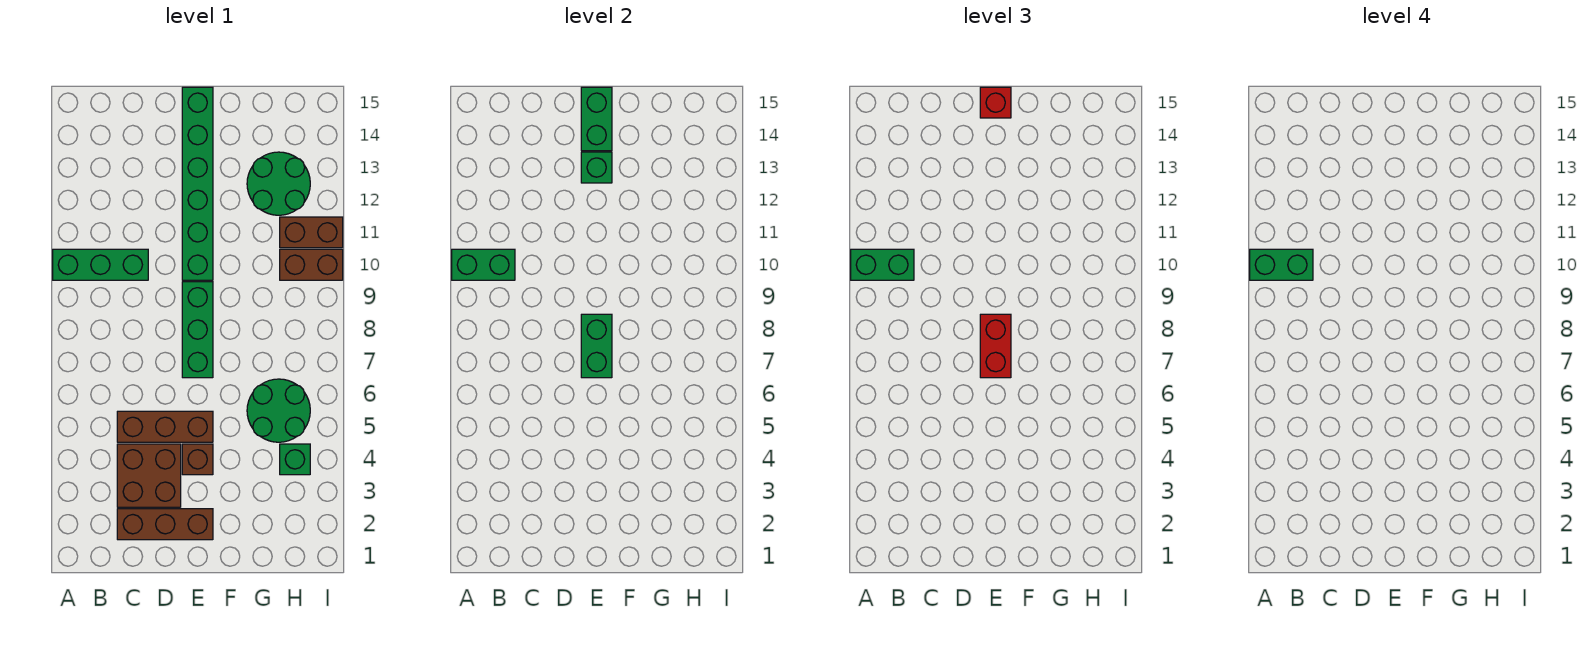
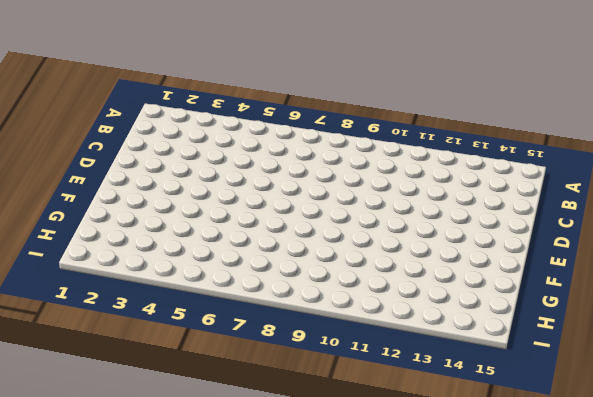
none -> green brick A10:C10 level 1
none -> brown brick C2:E2 level 1
none -> brown brick C3:D4 level 1

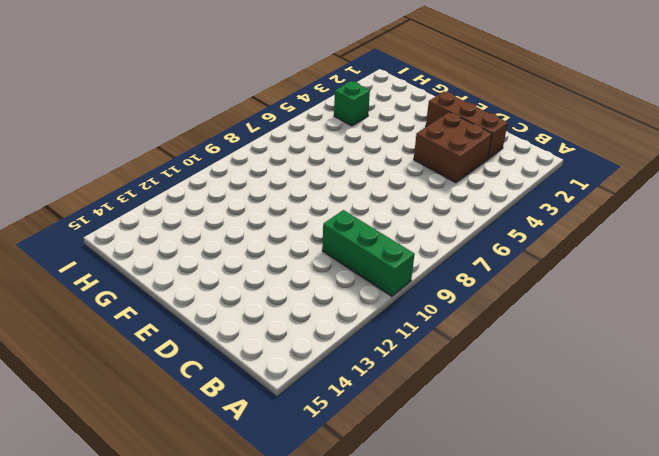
none -> brown brick C5:E5 level 1
none -> brown brick E4 level 1
none -> green brick E7:E9 level 1

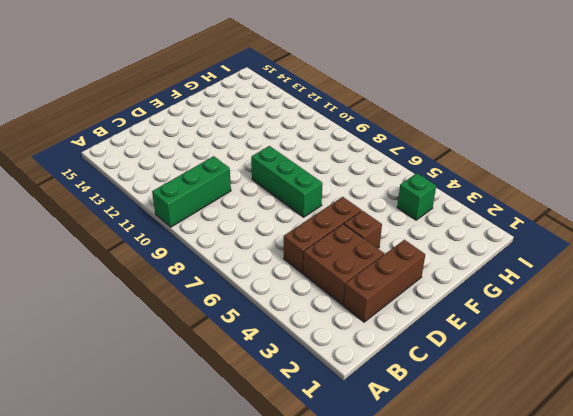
none -> green brick E10:E15 level 1
none -> green round brick G5:H6 level 1
none -> green round brick G12:H13 level 1

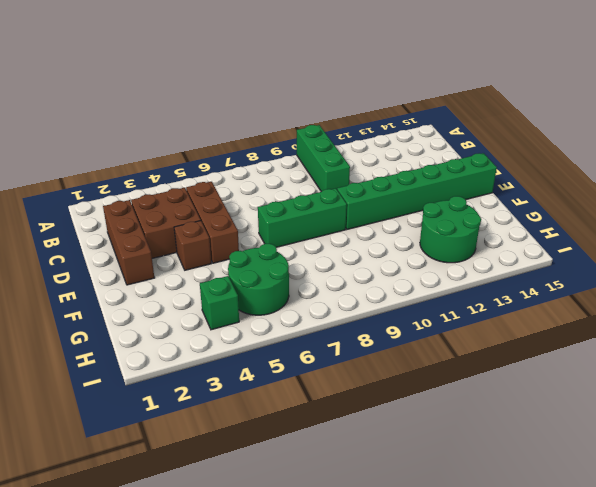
none -> brown brick H10:I10 level 1
none -> brown brick H11:I11 level 1
none -> green brick A10:B10 level 2

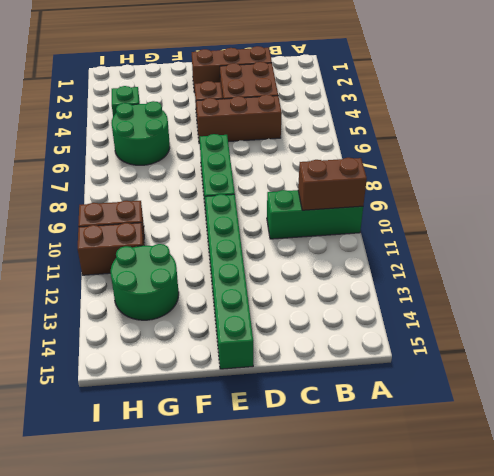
brown brick A10:B10 level 2 -> green brick A10:B10 level 2
none -> green brick E7:E8 level 2
none -> green brick E13 level 2
none -> green brick E14:E15 level 2

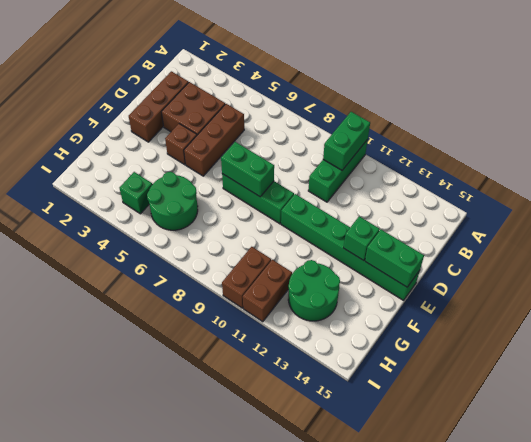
none -> green brick A10:B10 level 3
none -> red brick E7:E8 level 3
none -> red brick E15 level 3

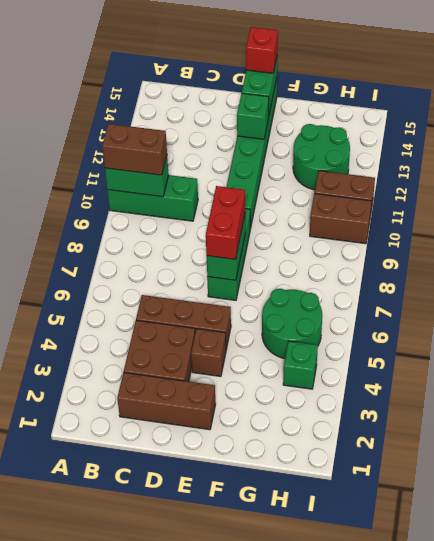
brown brick A10:B10 level 3 -> green brick A10:B10 level 3
none -> green brick A10:B10 level 4

